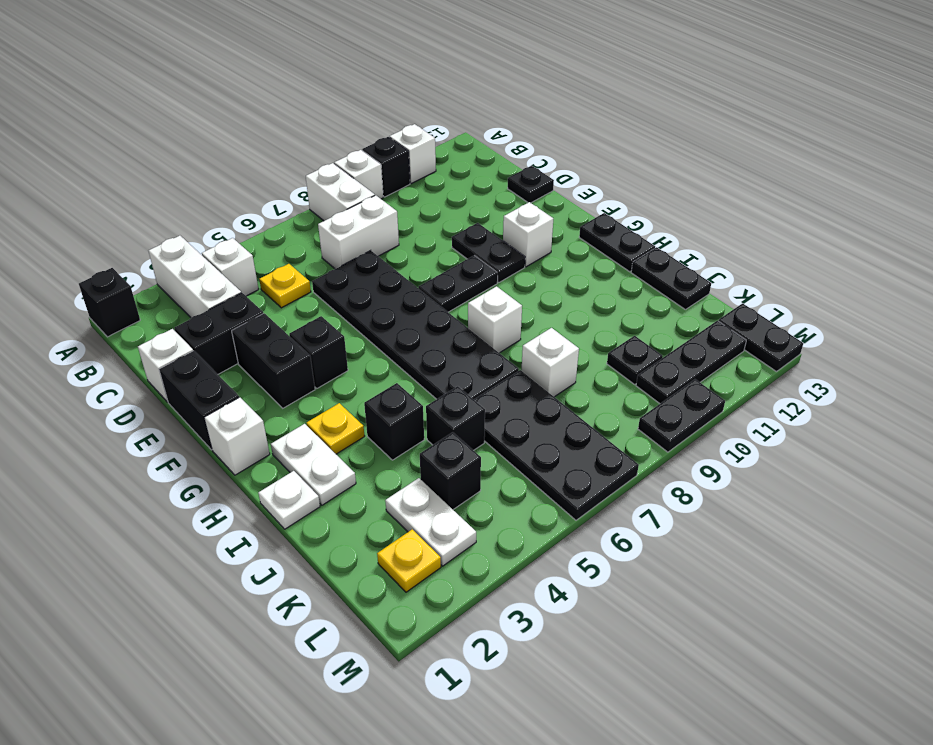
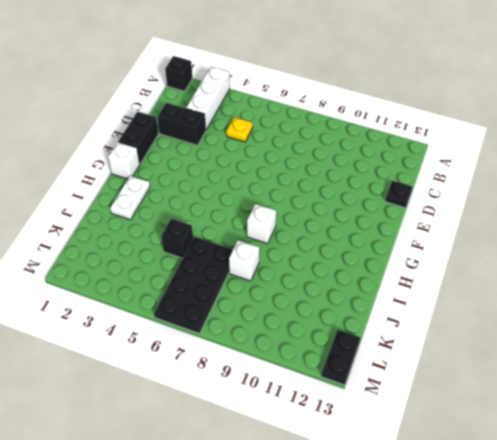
none -> white brick A8:B8 level 1
none -> white brick A9 level 1
none -> black brick A10 level 1
none -> white brick A11 level 1

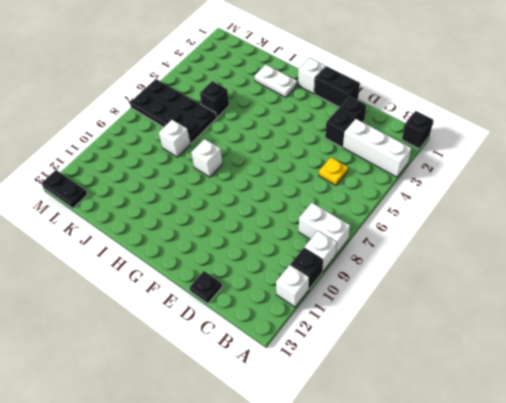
none -> white brick B4 level 1
none -> white brick C7:C8 level 1
none -> white brick D1 level 1
none -> black plate D6:I7 level 1

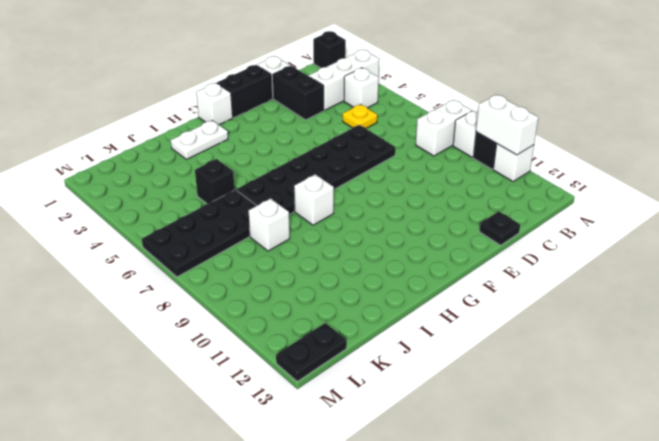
white brick A10:A11 level 2 -> white brick C7:C8 level 1
none -> black brick E3:F3 level 1
none -> black plate E10:F10 level 1
none -> black brick F4 level 1
none -> black plate F8:F9 level 1

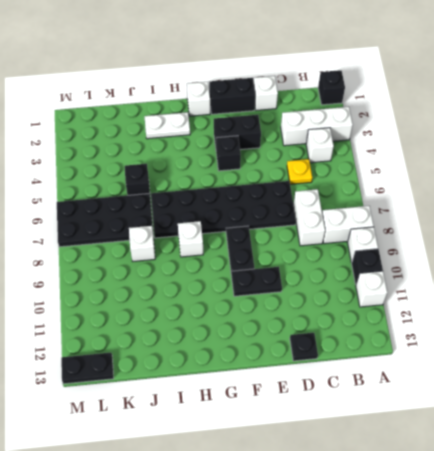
none -> black brick D2:D3 level 1
none -> white brick F11 level 1
none -> black plate G13:H13 level 1
none -> yellow plate H3 level 1

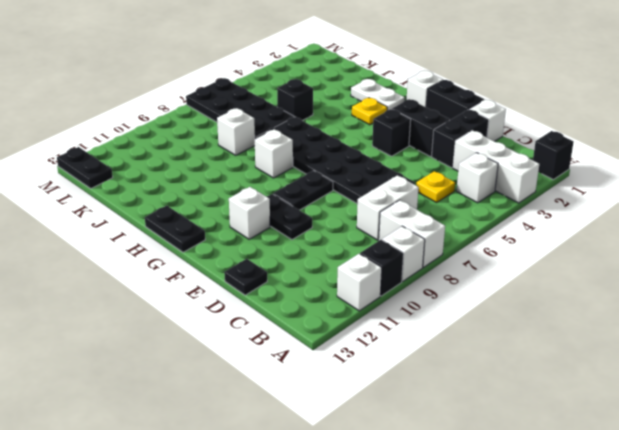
none -> white plate I1 level 1
none -> black brick I4 level 1
none -> black plate I13:J13 level 1
none -> white plate K3:L3 level 1

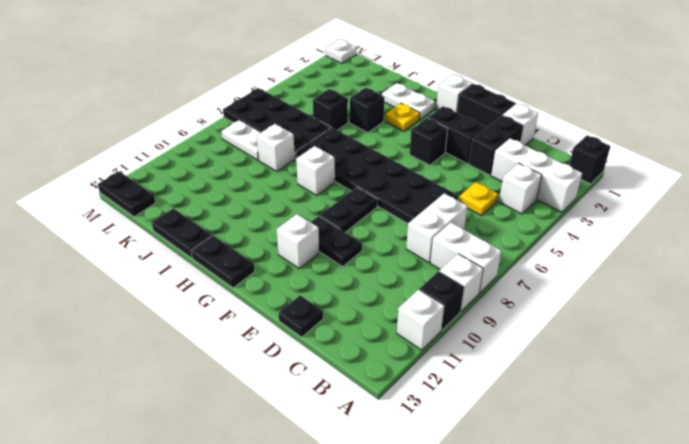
white plate K8:L8 level 1 -> white plate K3:L3 level 1
white plate M1 level 1 -> white plate I1 level 1
none -> black brick K4 level 1
none -> black plate K10 level 1
none -> yellow plate L2 level 1
none -> black plate L10:L12 level 1

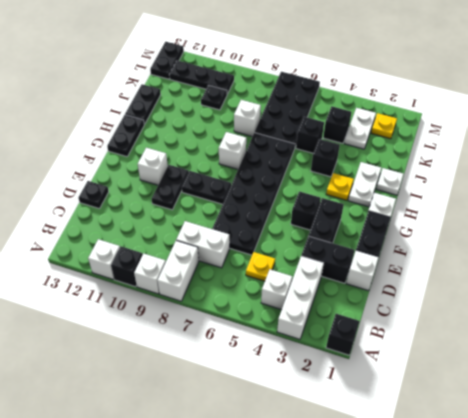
none -> black plate M9:M10 level 1

